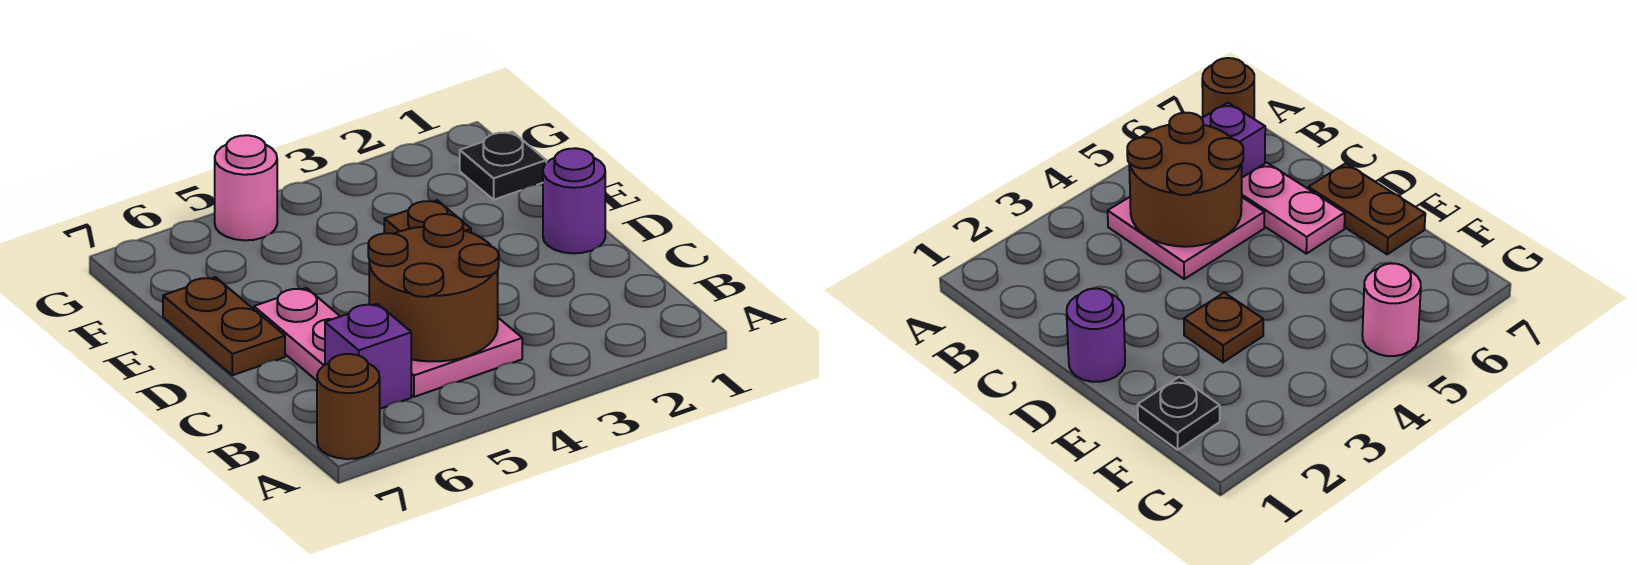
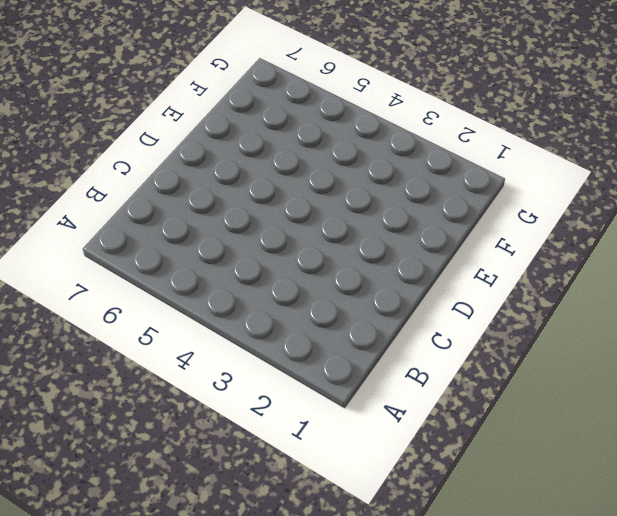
none -> brown round brick A7 level 1
none -> pink plate B4:C5 level 1

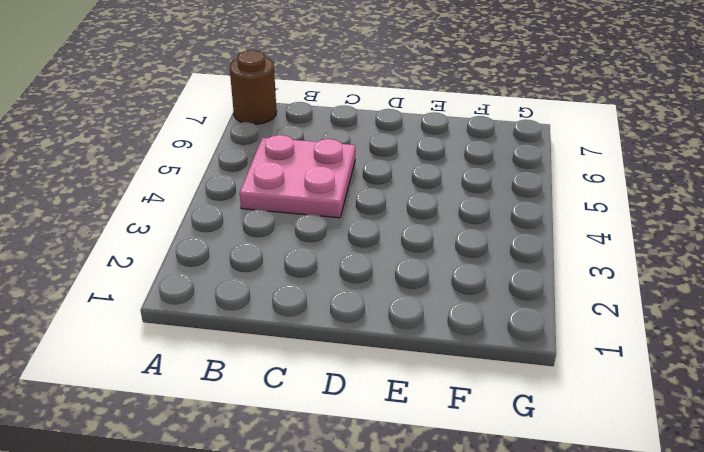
none -> purple brick B6 level 1
none -> pink plate C6:D6 level 1

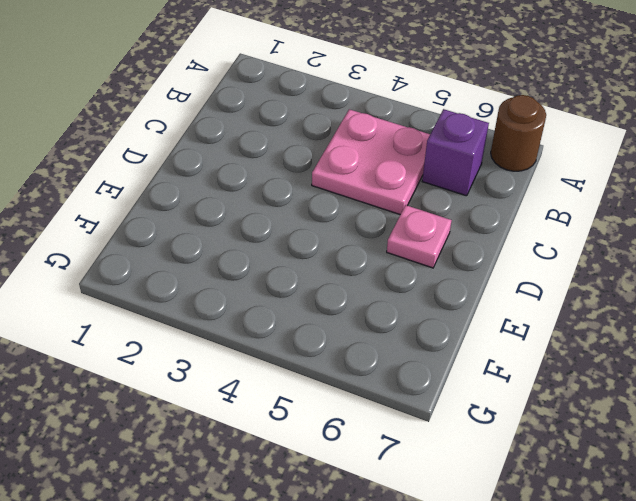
pink plate D6 level 1 -> pink plate C6:D6 level 1
none -> purple round brick D1 level 1
none -> brown plate D7:E7 level 1

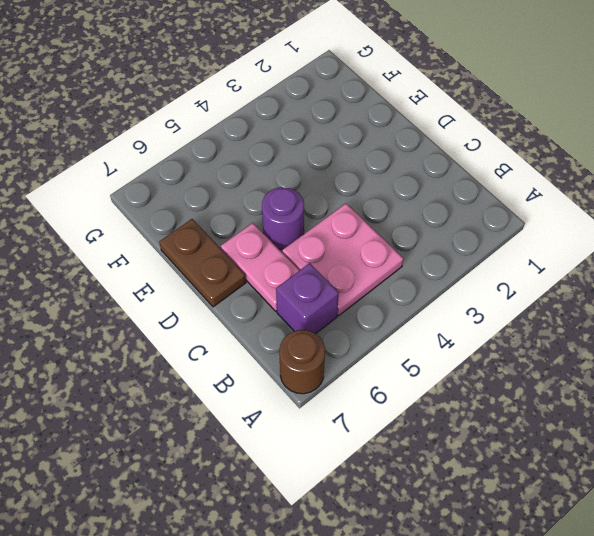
purple round brick D5 level 1 -> purple round brick D1 level 1
none -> brown plate E3 level 1
none -> black plate F1 level 1

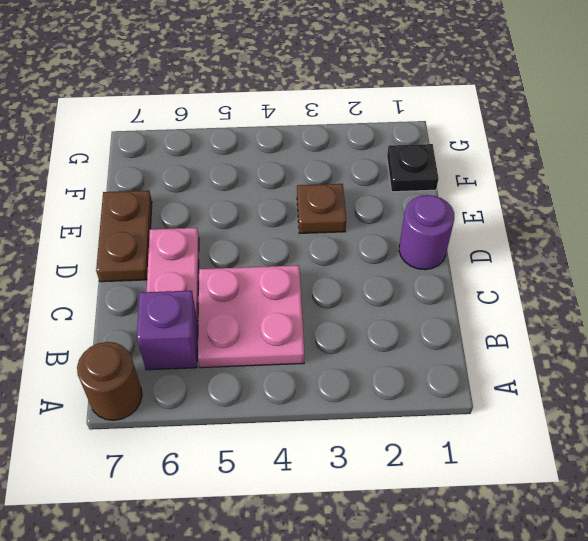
none -> pink round brick G5 level 1
none -> brown round brick B4:C5 level 2

